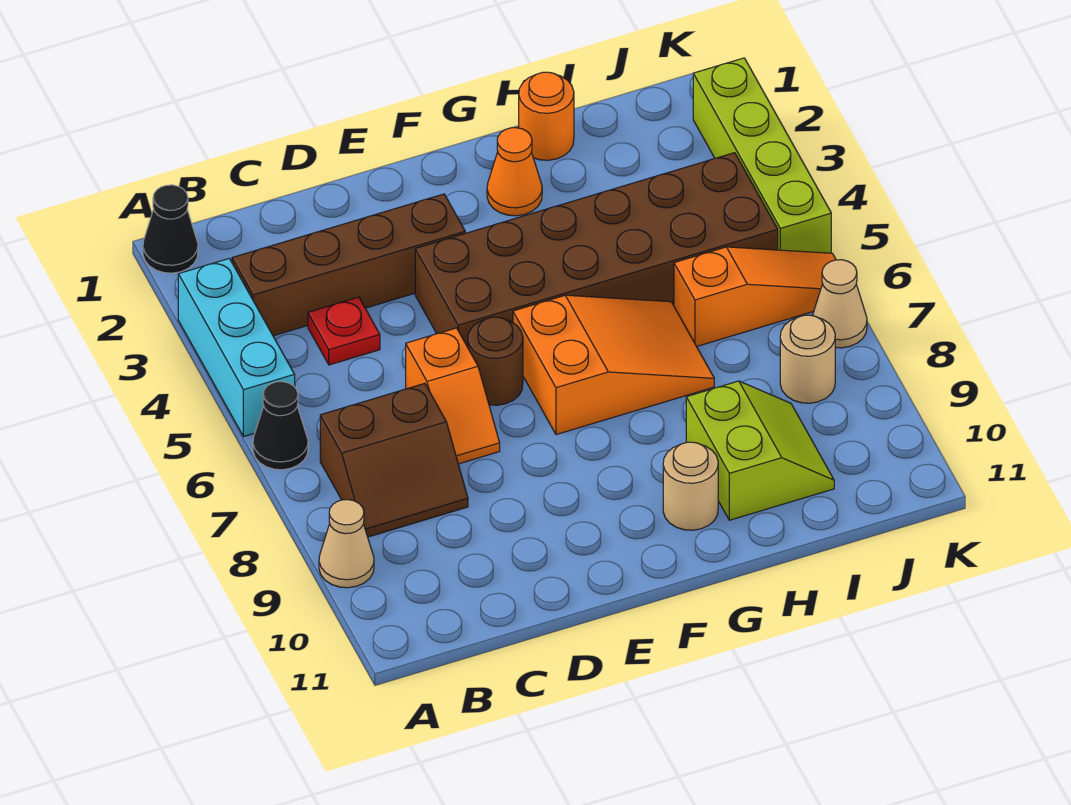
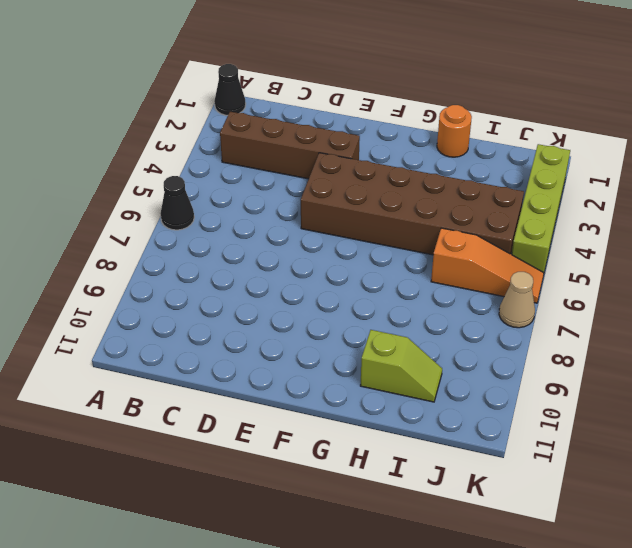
lime slope H10:I10 level 1 top H -> lime slope H9:I10 level 1 top H
none -> cyan brick A3:A5 level 1
none -> tan cone A9 level 1
none -> brown slope B7:C8 level 1 top 7

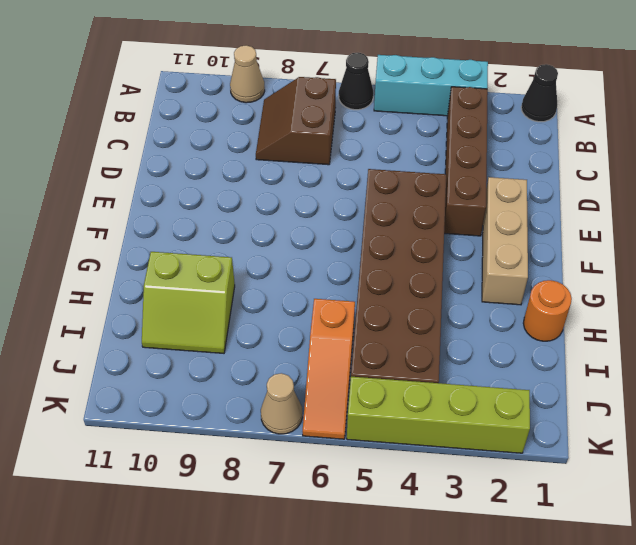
tan brick E2:G2 level 1 -> orange cone G2 level 1
none -> red plate C4 level 1
none -> orange slope D6:D7 level 1 top 6
none -> brown round brick E6 level 1

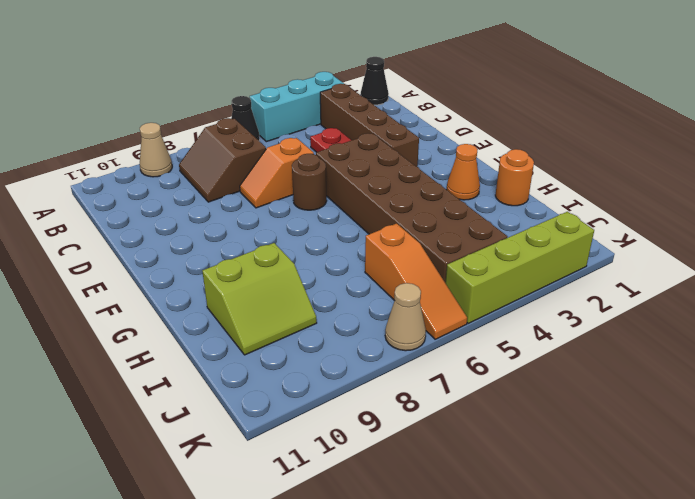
none -> orange slope F6:H7 level 1 top F
none -> tan round brick G10 level 1
none -> tan round brick J8 level 1

